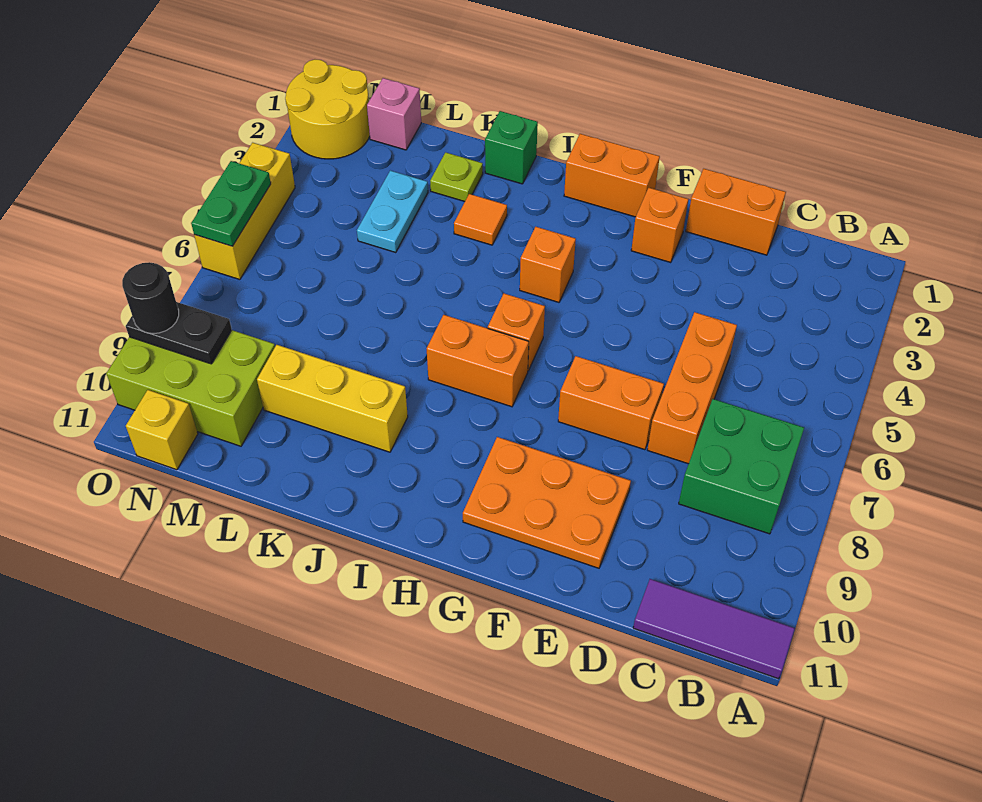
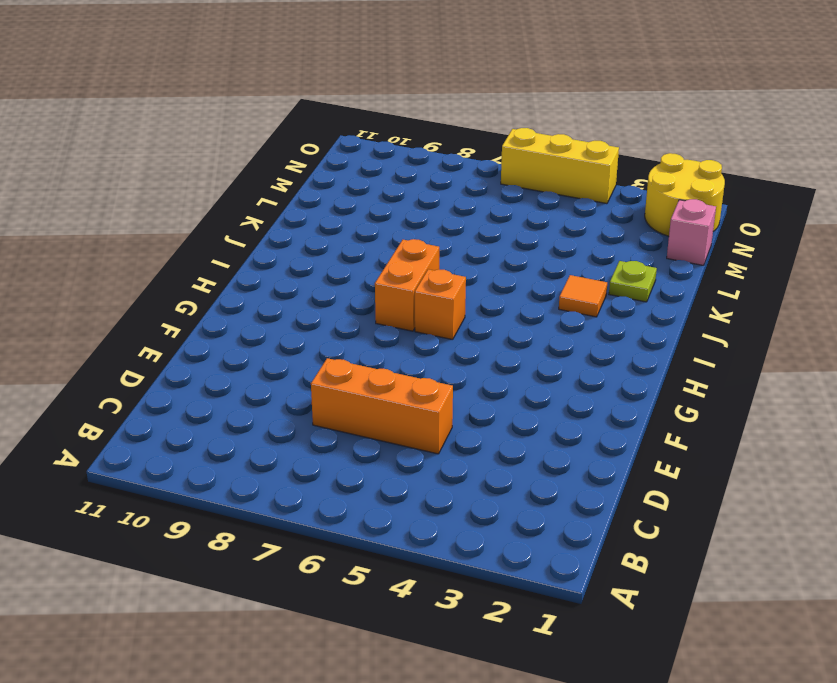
none -> purple tile A11:C11 level 1
none -> green brick B7:C8 level 1
none -> orange brick D1:E1 level 1

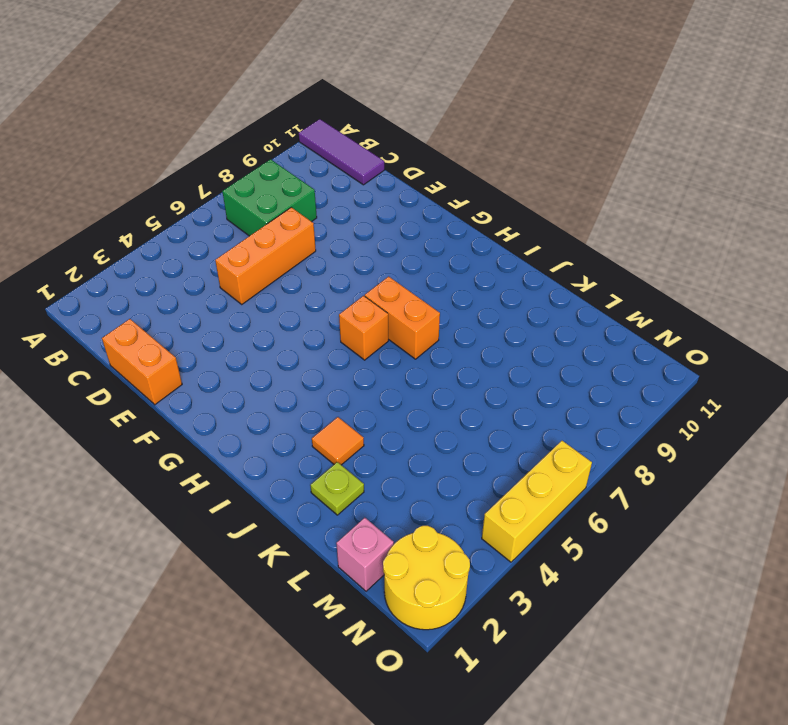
none -> orange brick E7:F7 level 1
none -> orange plate E9:G10 level 1
none -> orange brick F2 level 1

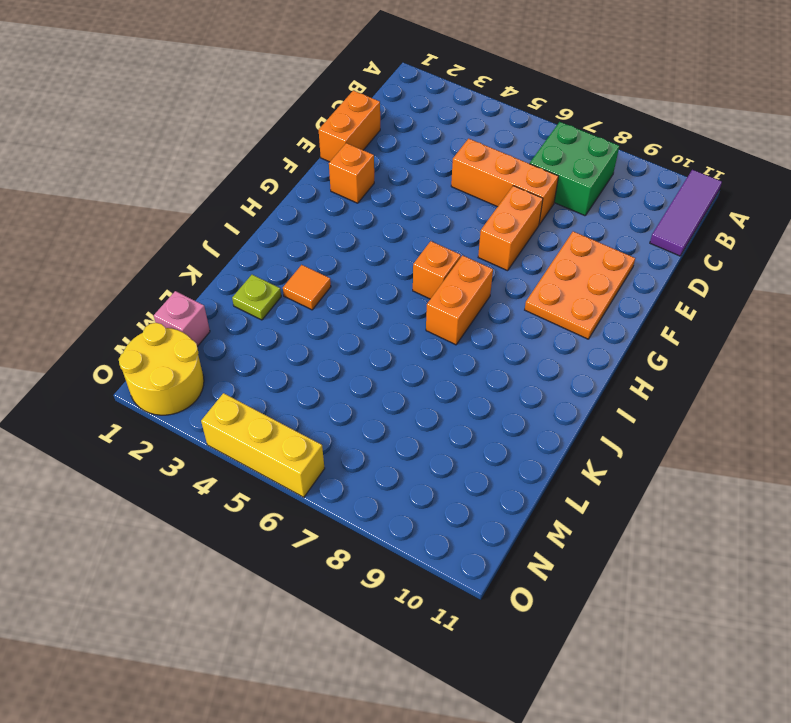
none -> orange brick G1:H1 level 1
none -> orange brick H4 level 1
none -> green brick J1 level 1

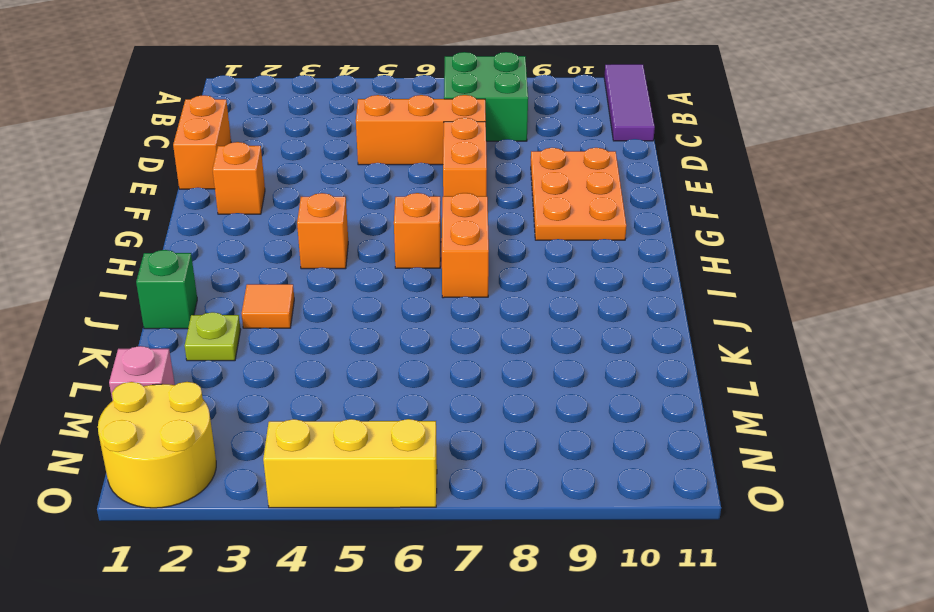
none -> orange brick G1:H1 level 1
none -> yellow brick J9:L9 level 1
none -> cyan plate L3:L4 level 1

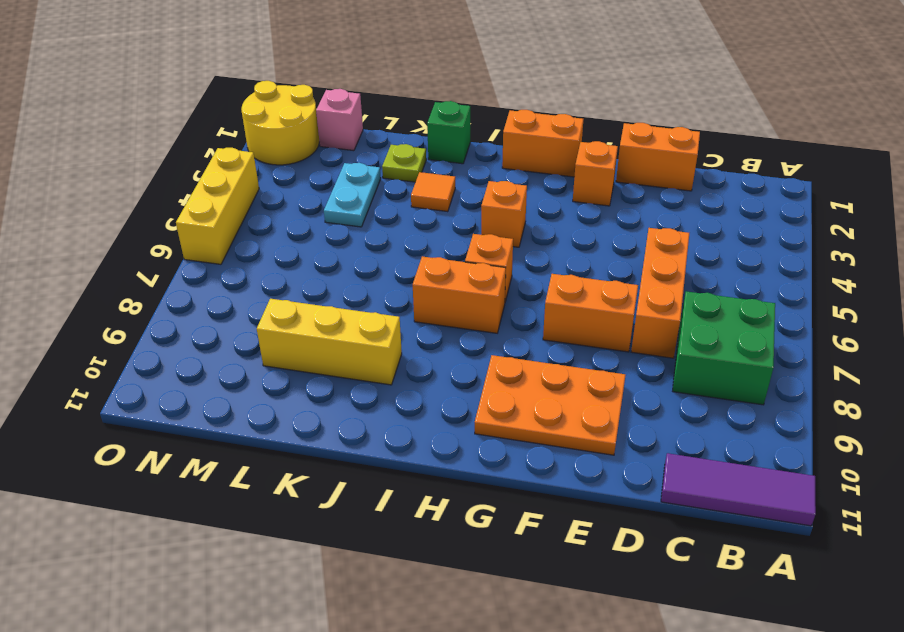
none -> lime brick M9:O10 level 1
none -> yellow brick N11 level 1
none -> black plate N9:O9 level 2

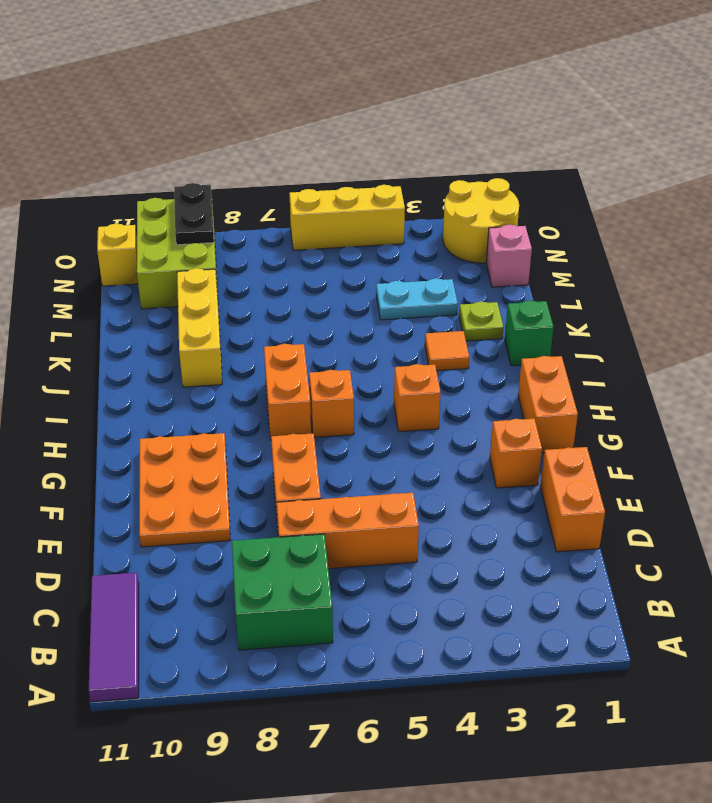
none -> green plate O5:O6 level 2
none -> black round brick O9 level 3

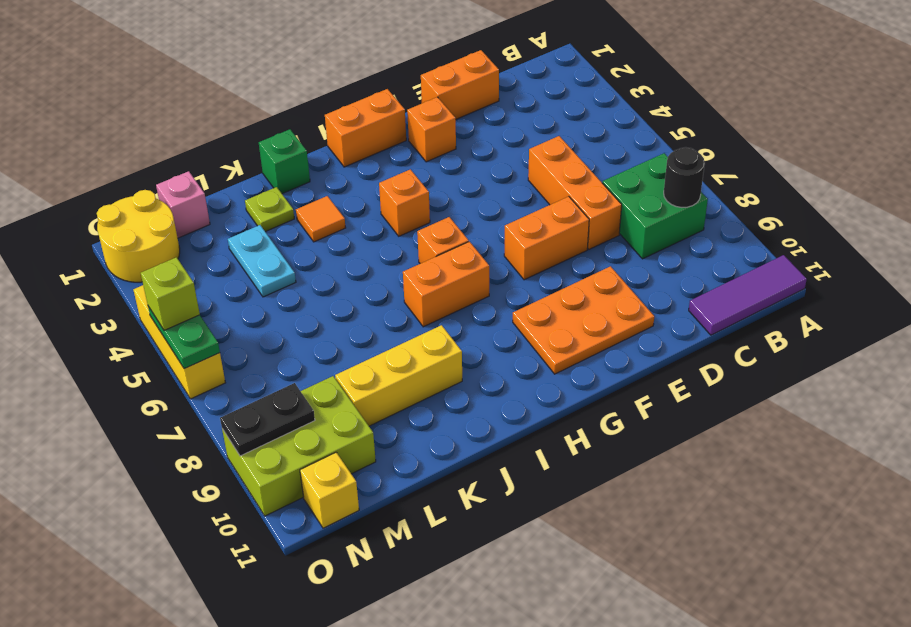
black round brick B8 level 2 -> black round brick O9 level 3
lime brick O5 level 3 -> none

